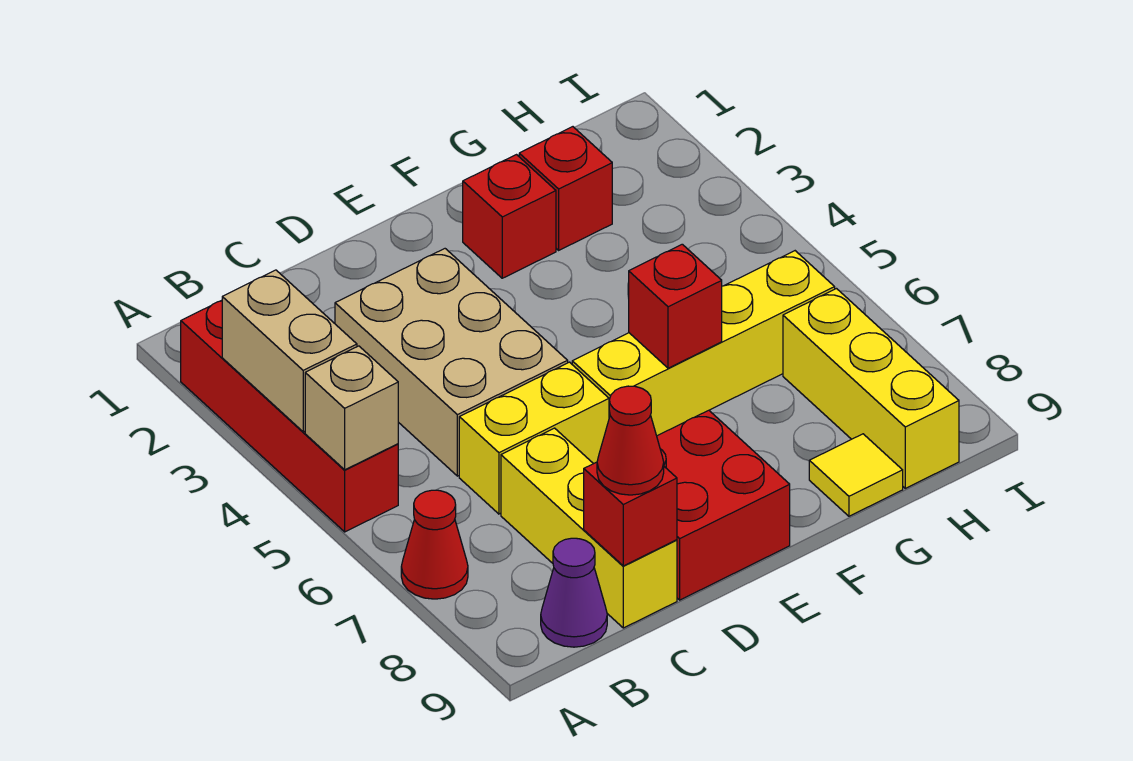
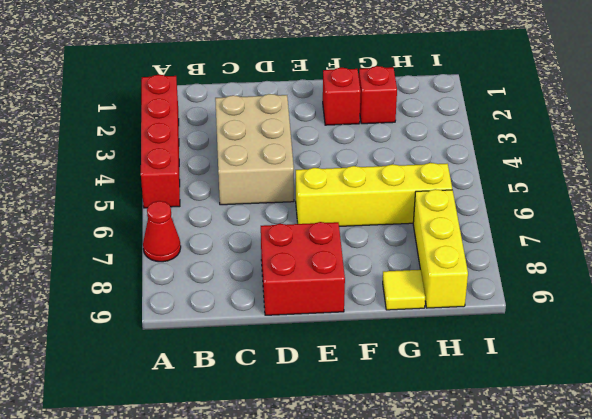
none -> purple cone B9 level 1
none -> yellow brick C6:D6 level 1
none -> yellow brick C7:C9 level 1

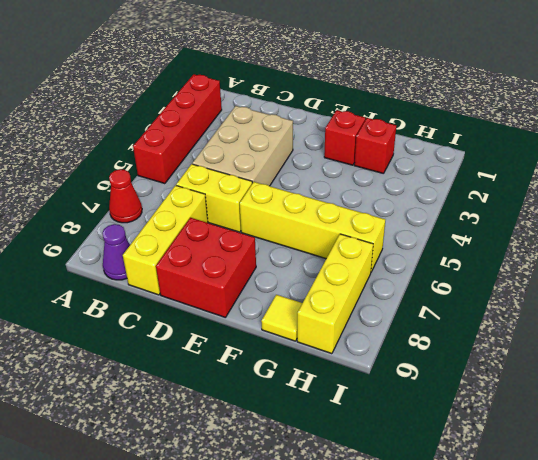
none -> tan brick A3:A4 level 2
none -> tan brick A5 level 2
none -> red brick C9 level 2

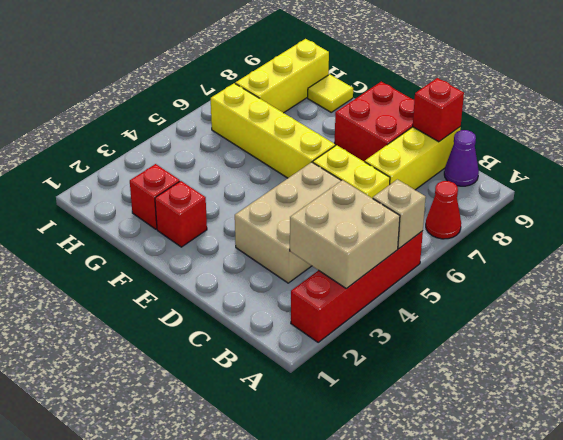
tan brick A3:B4 level 2 -> tan brick A3:A4 level 2
none -> red brick F6 level 2
none -> red cone C9 level 3

